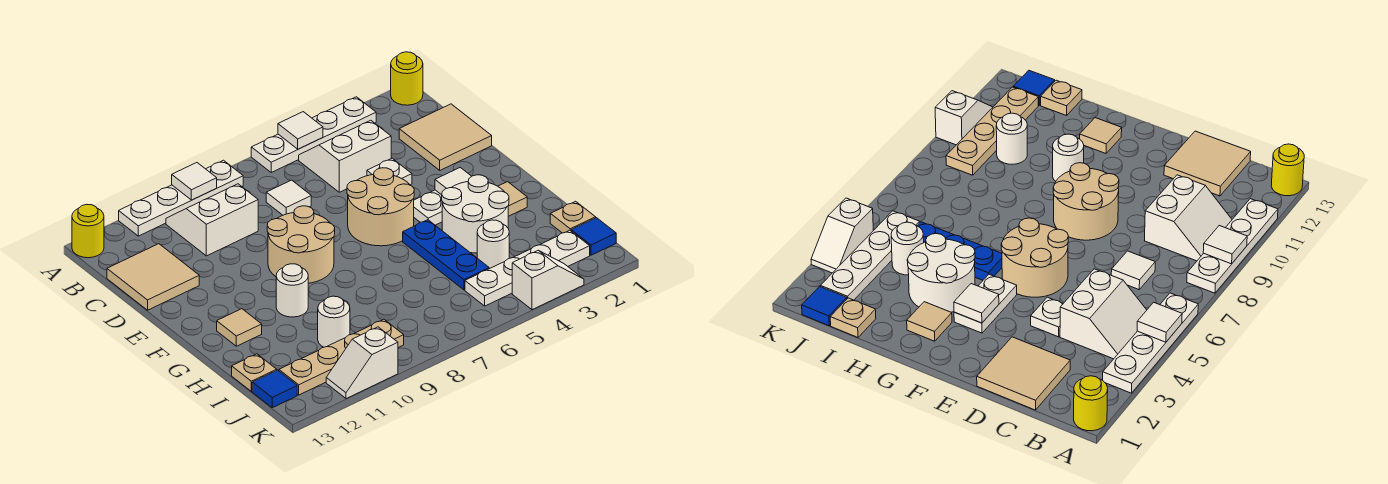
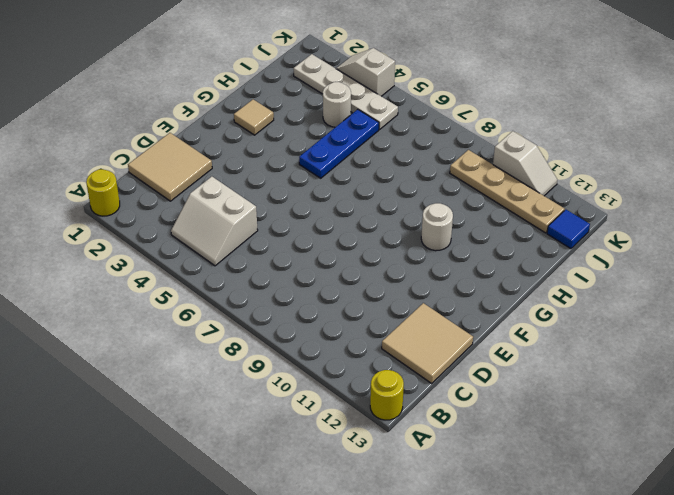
none -> white plate A3:A6 level 1
none -> white plate A8:A11 level 1
none -> white slope B9:C10 level 1 top C
none -> white tile C7 level 1

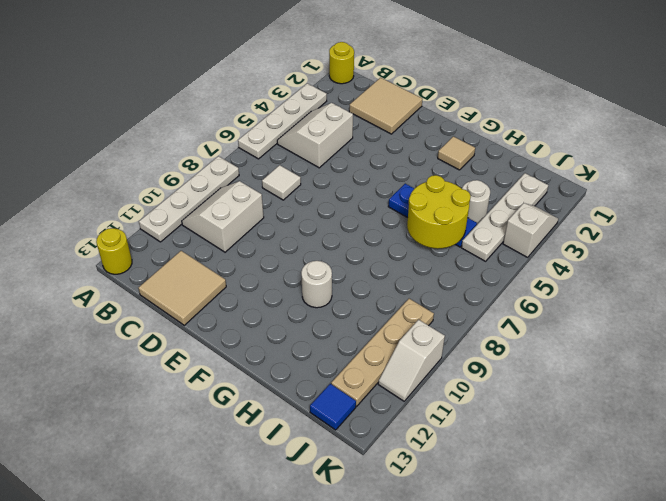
yellow round brick H5:I6 level 2 -> none
none -> white plate D4 level 1
none -> tan round brick E5:F6 level 1
none -> tan round brick E8:F9 level 1
none -> white plate F3:F4 level 1

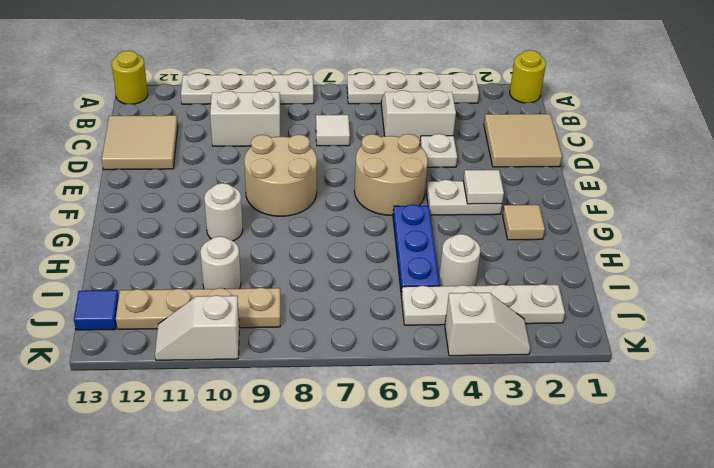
none -> white round brick G3:H4 level 1
none -> tan tile G12 level 1
none -> tan plate I1 level 1
none -> tan plate I13 level 1

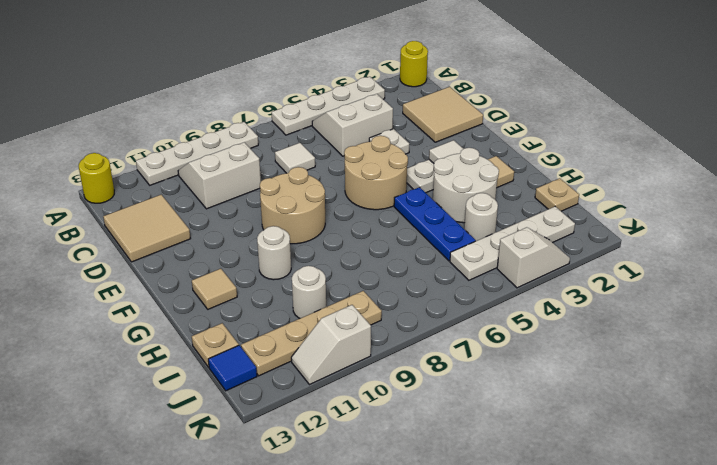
none -> blue tile J1 level 1
none -> white tile A5 level 2
none -> white tile A9 level 2

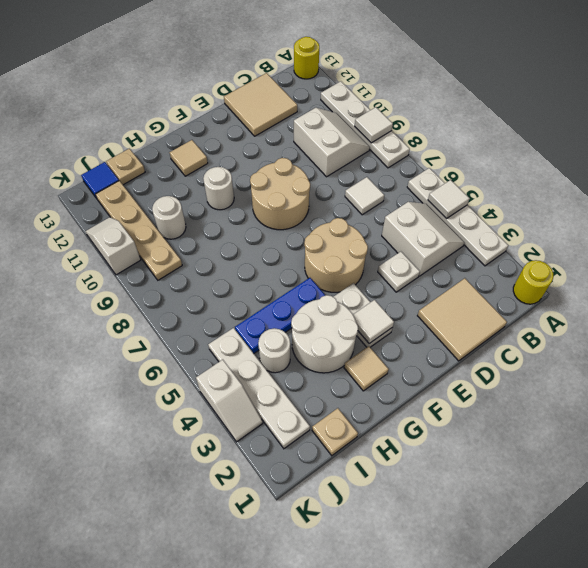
none -> blue tile J1 level 1

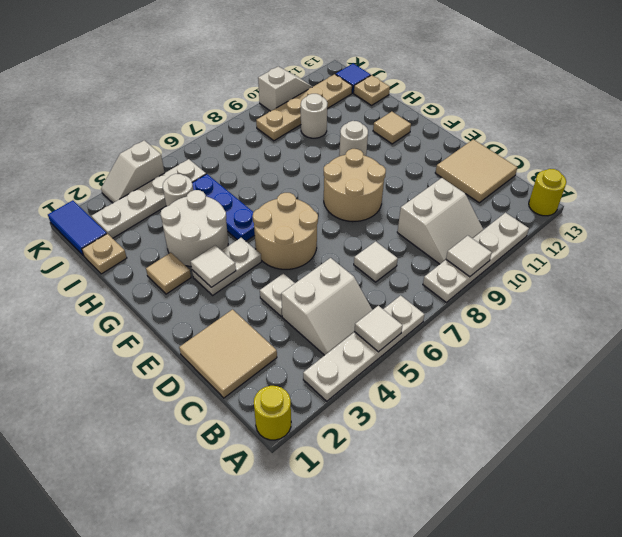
blue tile J1:K1 level 1 -> blue tile J1 level 1

